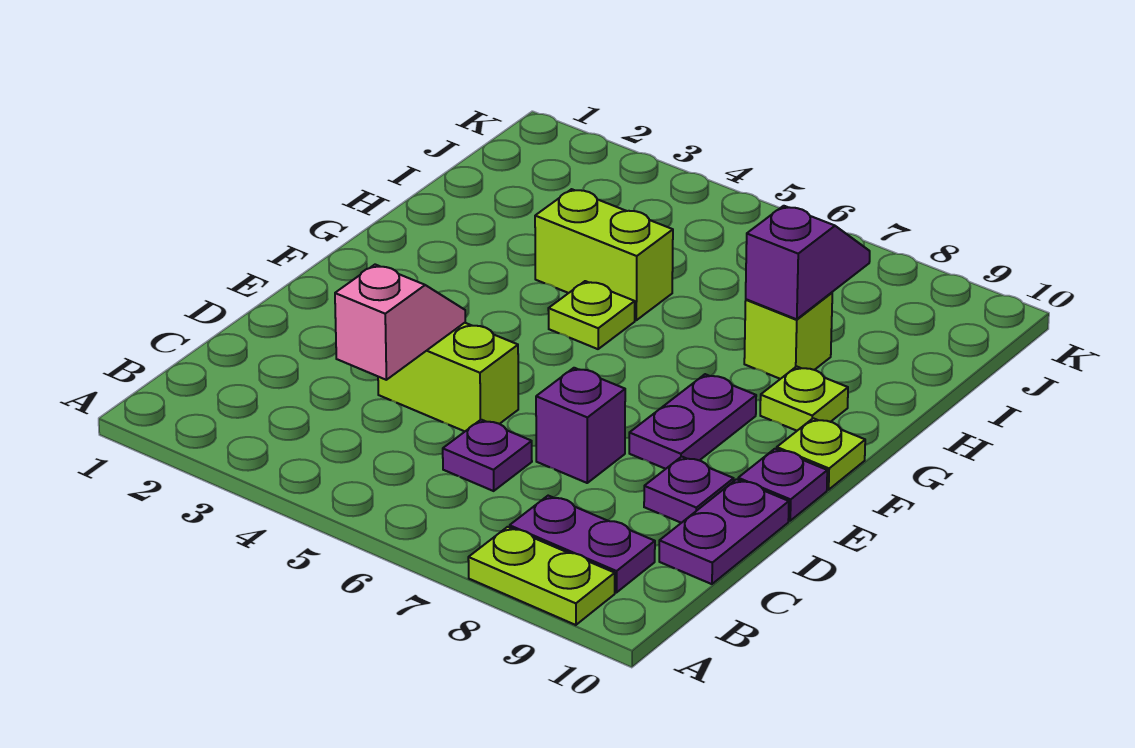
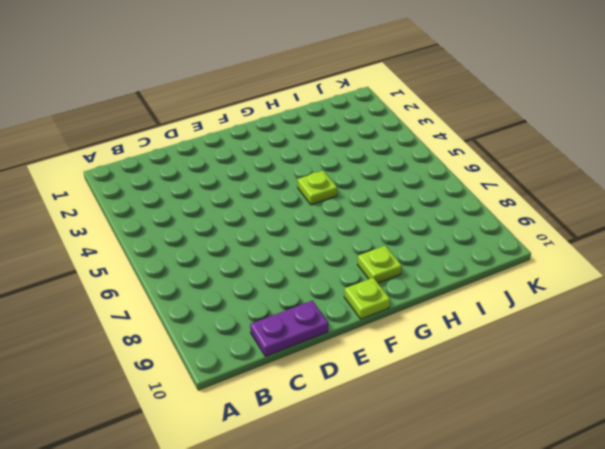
none -> lime plate A8:A9 level 1
none -> purple plate B8:B9 level 1
none -> purple plate C6 level 1

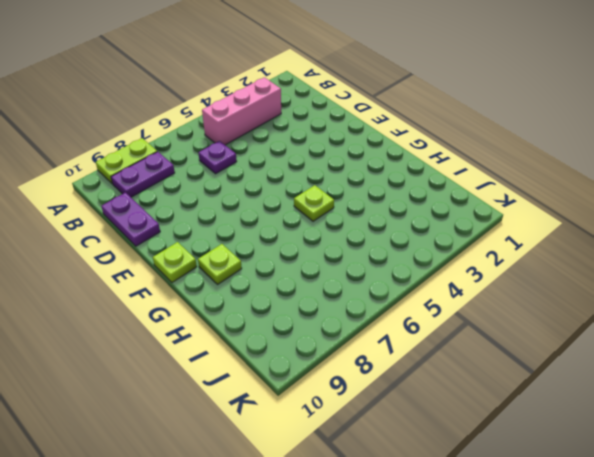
pink brick B3:B5 level 1 -> none
none -> lime brick D4:D5 level 1
none -> purple brick D7 level 1
none -> purple plate D9 level 1

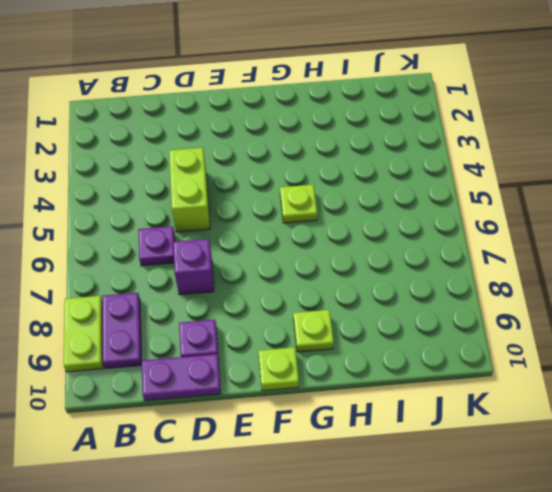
none -> purple plate E8:F8 level 1
none -> purple plate E10 level 1
none -> lime brick H4:H5 level 1

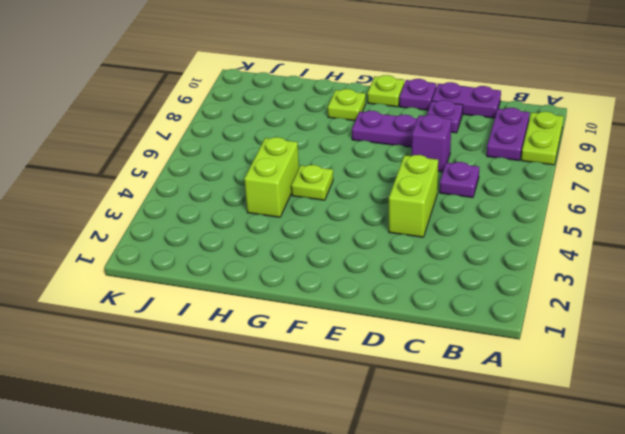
none -> lime brick H8 level 1
none -> pink slope C4:D4 level 2 top C
none -> purple slope H8:I8 level 2 top H

